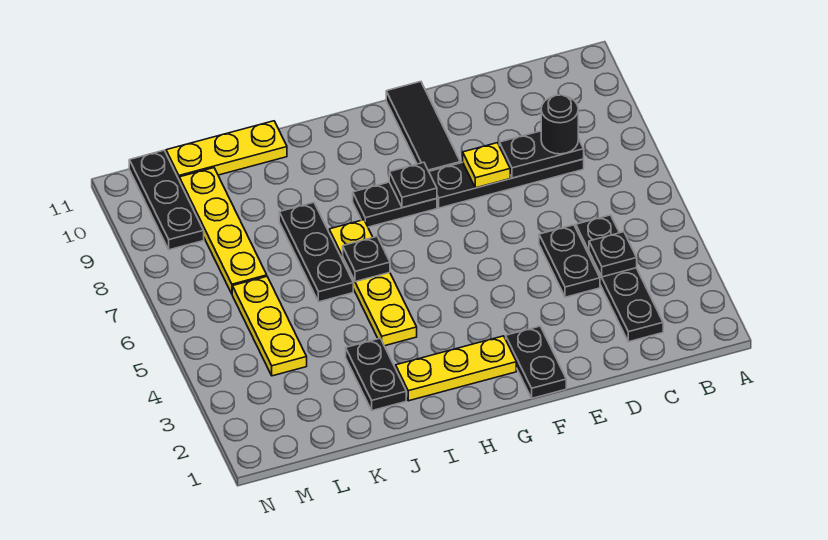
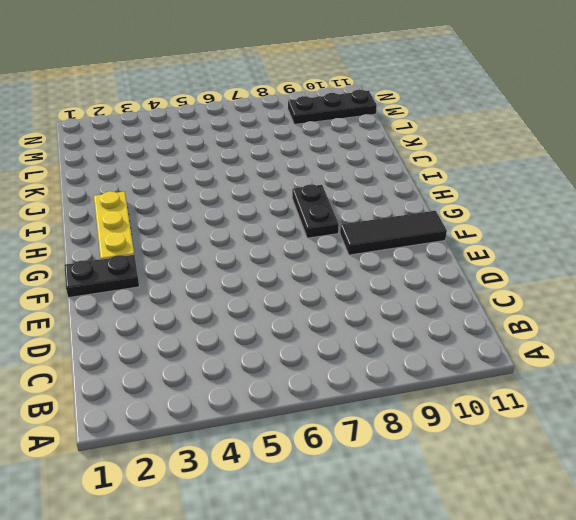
none -> black plate C2:C5 level 1
none -> black plate C8:F8 level 1
none -> black plate D4:D5 level 1

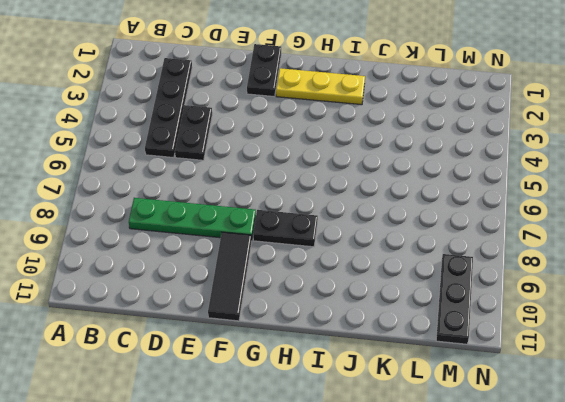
green plate C8:F8 level 1 -> black plate C8:F8 level 1
none -> yellow plate I4:I7 level 1
none -> black plate J2:J3 level 1
none -> black plate J6:J8 level 1

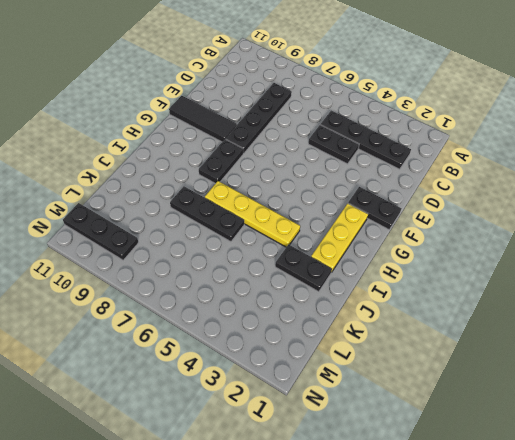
none -> yellow plate J11:L11 level 1
none -> yellow plate L4:L6 level 1
none -> yellow plate L7:L10 level 1

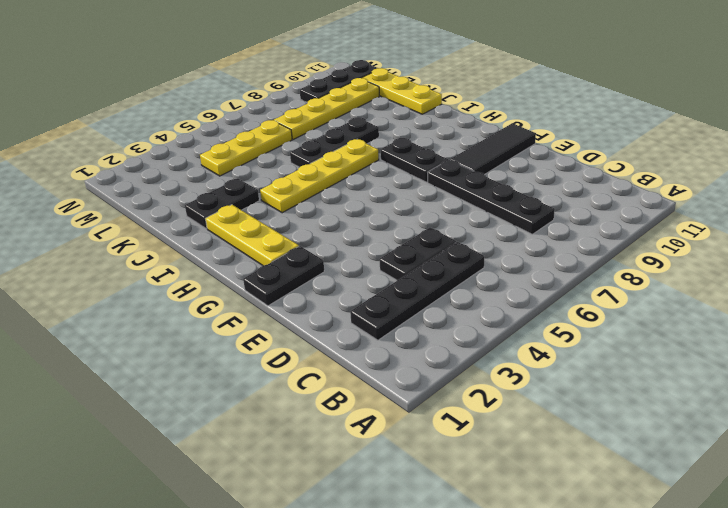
none -> black plate C4 level 2
none -> black plate C8:D8 level 2
none -> yellow plate E8 level 2

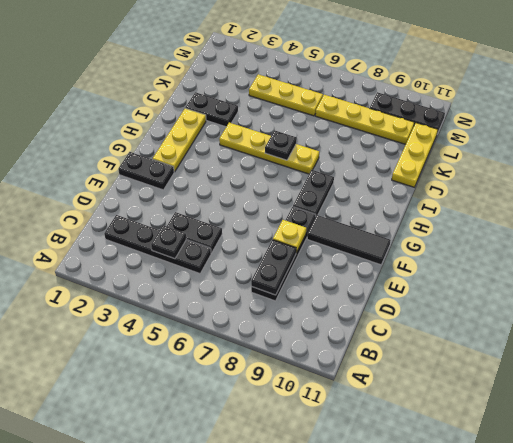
none -> black plate J6:J8 level 1
none -> black plate G8 level 2
none -> black round brick C8 level 3

